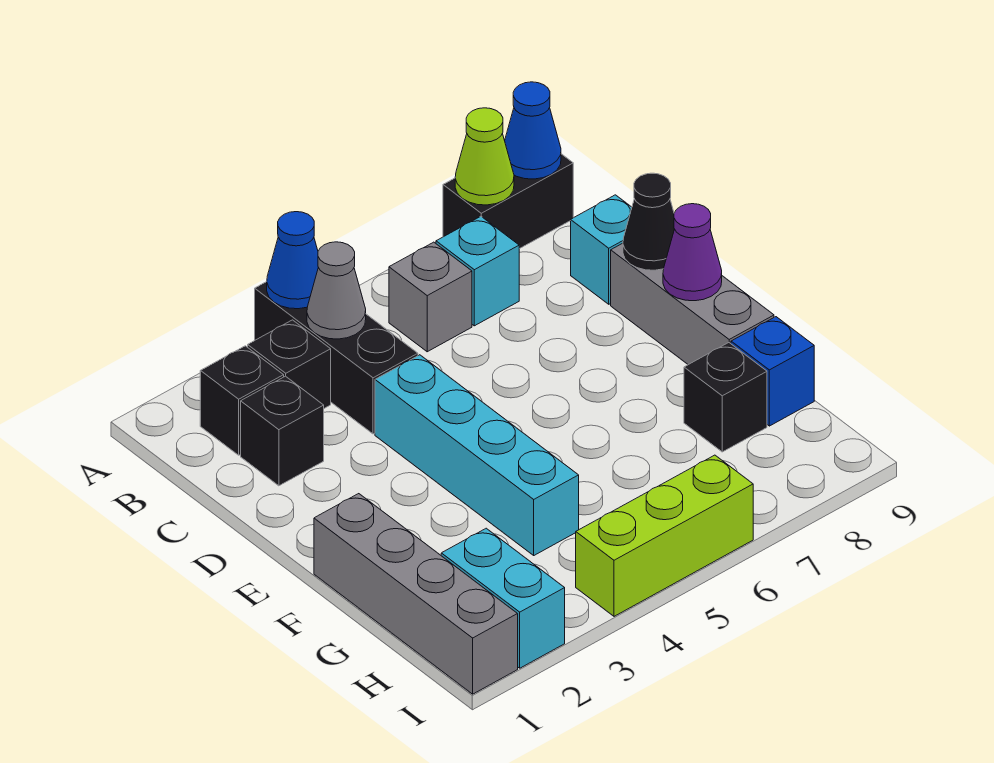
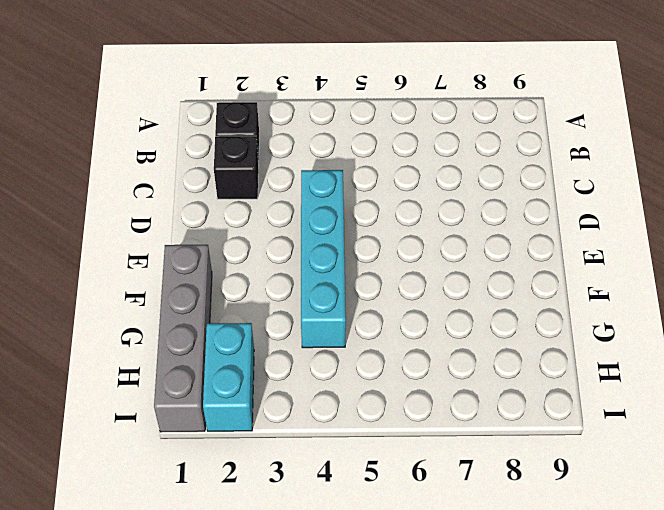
none -> black brick A4:C4 level 1
none -> black brick A8:A9 level 1
none -> black brick B3 level 1

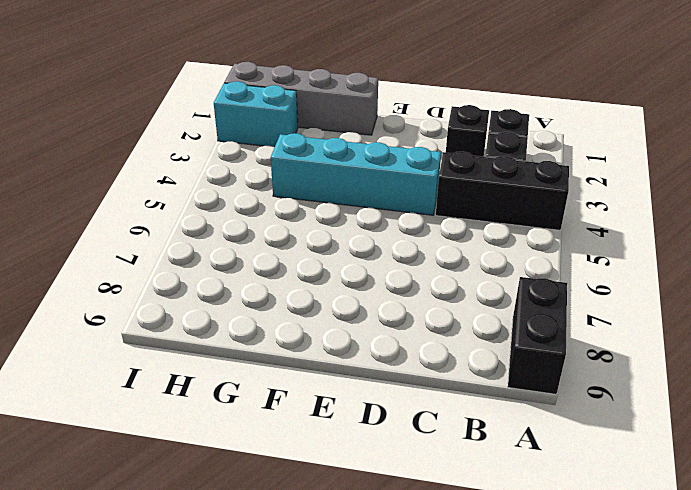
none -> grey brick B6 level 1
none -> cyan brick B7 level 1
none -> cyan brick C9 level 1

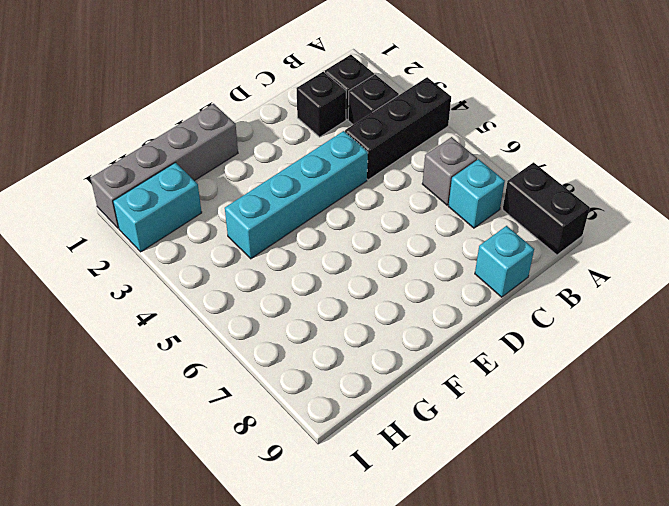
none -> grey brick D9:F9 level 1
none -> black brick G8 level 1
none -> blue brick G9 level 1

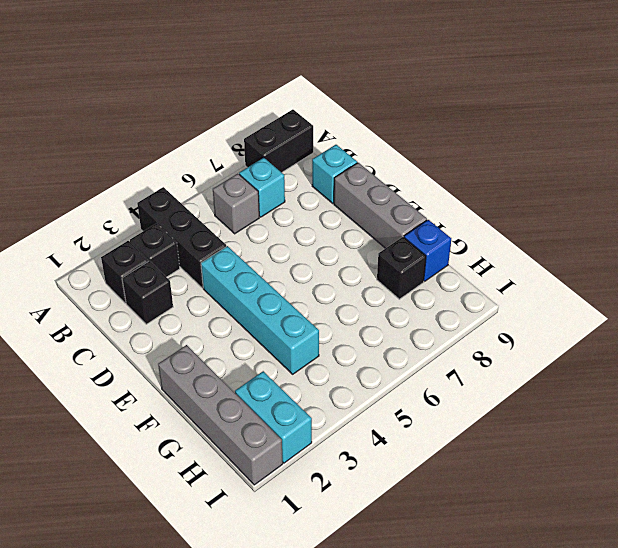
none -> lime brick I4:I6 level 1
none -> blue cone A4 level 2
none -> lime cone A8 level 2

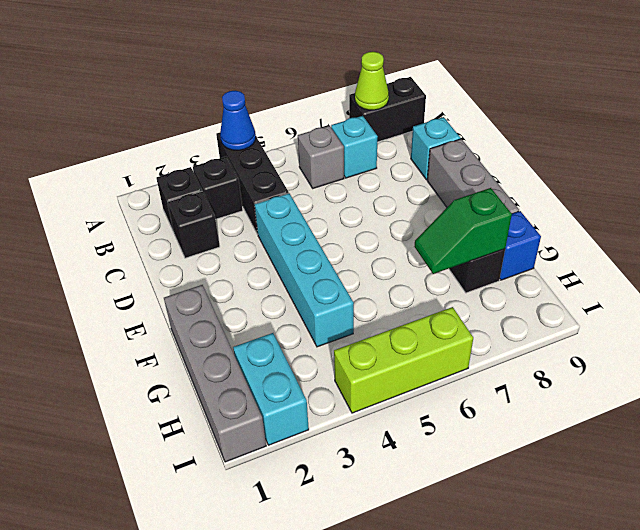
green slope G7:G8 level 2 top 8 -> none
none -> blue cone A9 level 2
none -> grey cone B4 level 2
none -> black cone D9 level 2

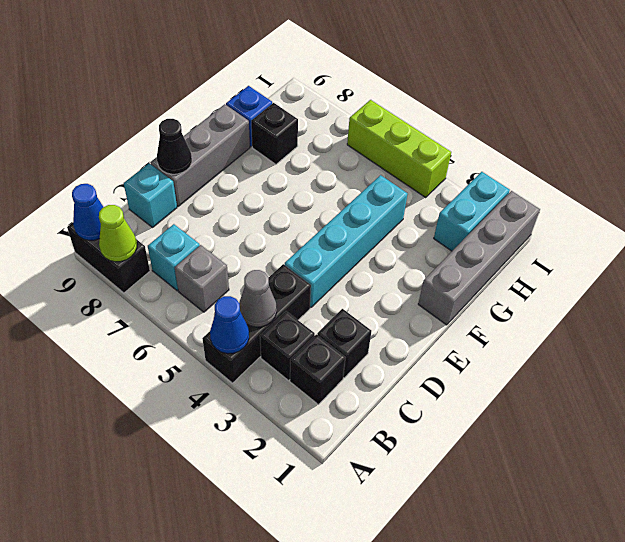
none -> purple cone E9 level 2

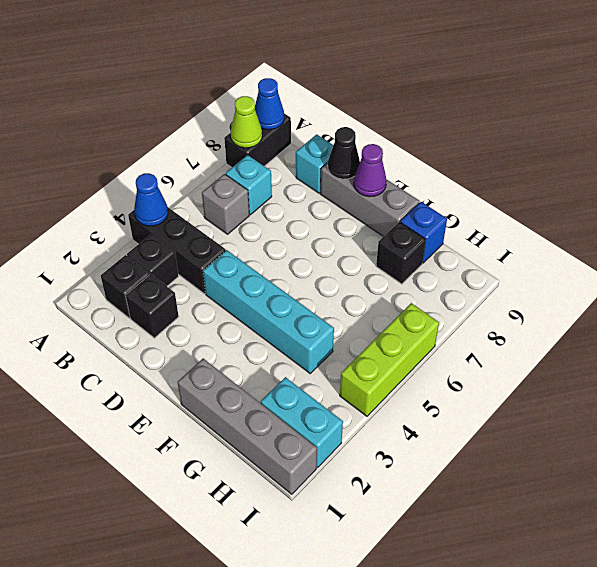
none -> grey cone B4 level 2

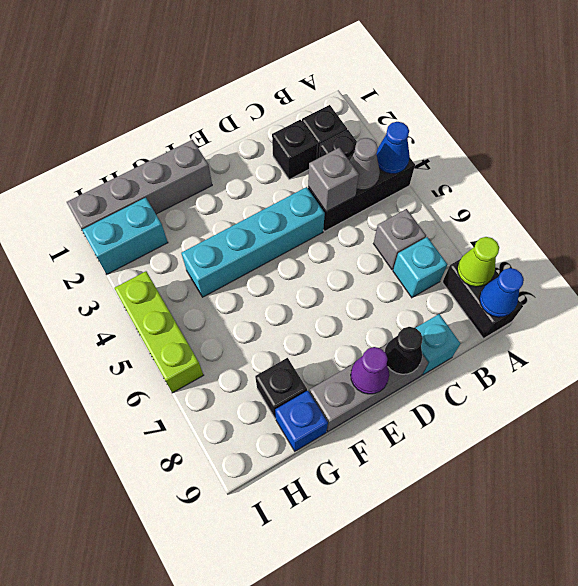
grey brick C4 level 2 -> none

